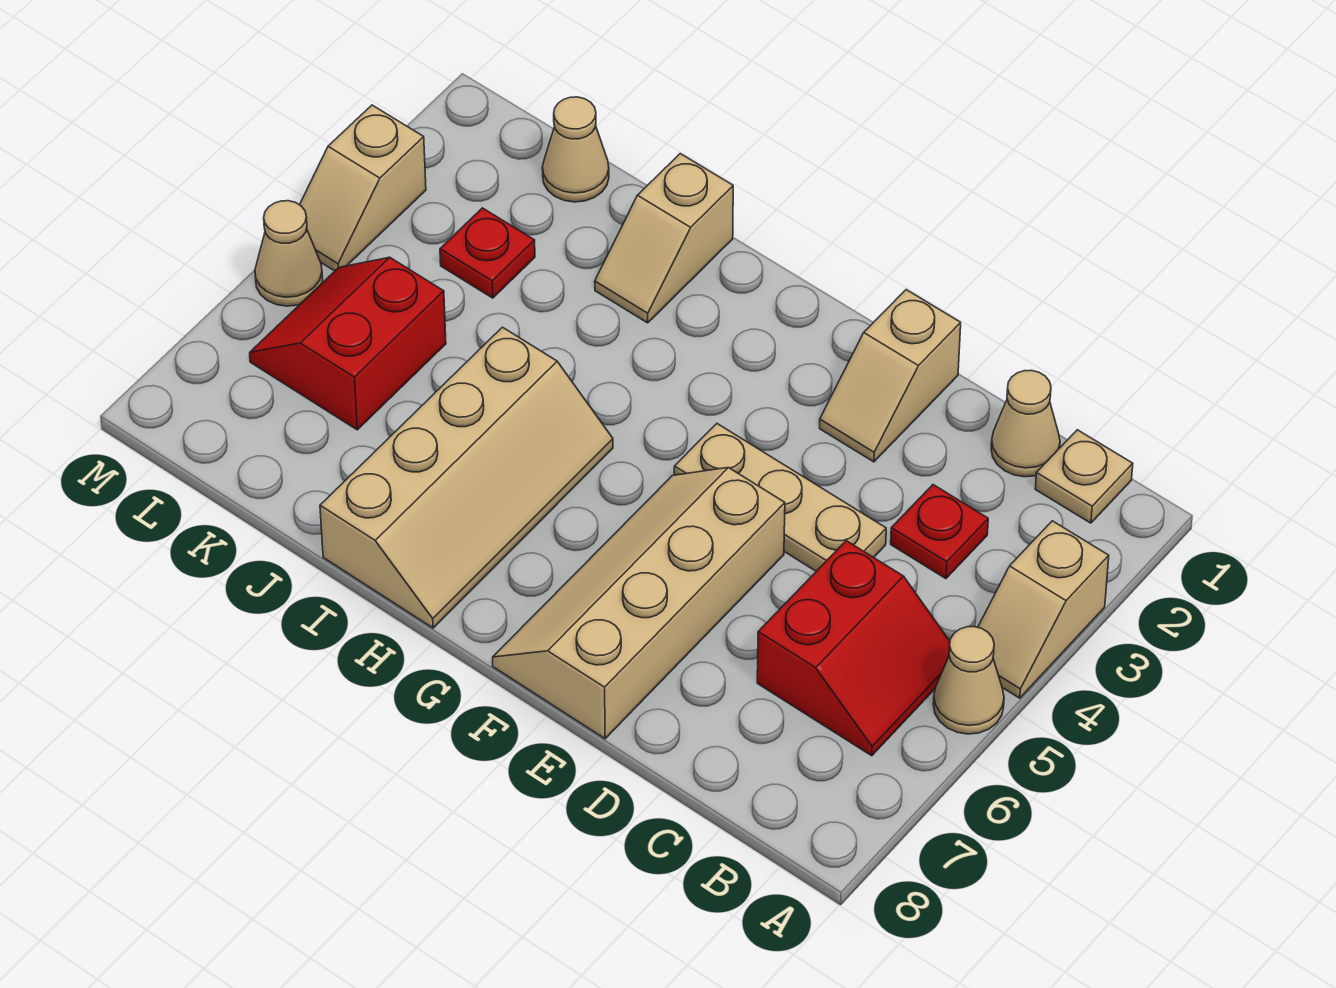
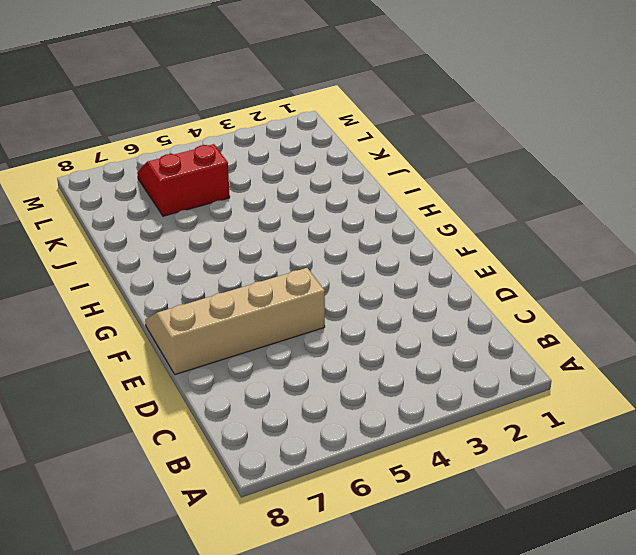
none -> tan slope A3:A4 level 1 top 3
none -> tan cone A5 level 1
none -> tan plate B1 level 1

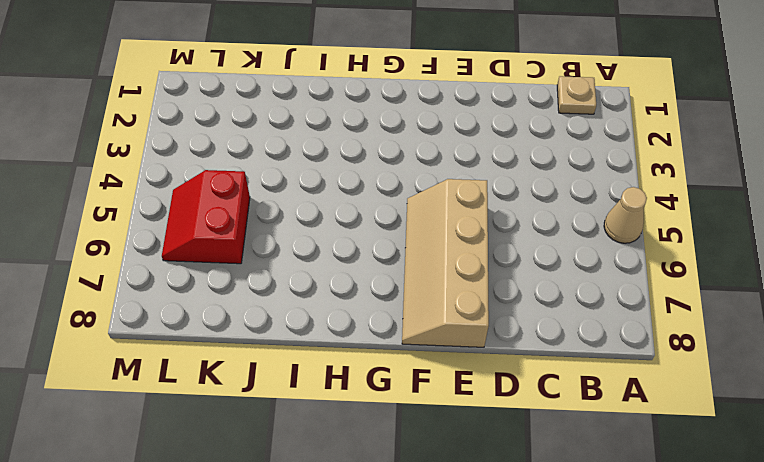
none -> tan slope A3:A4 level 1 top 3
none -> red slope B5:C6 level 1 top C
none -> tan cone C1 level 1

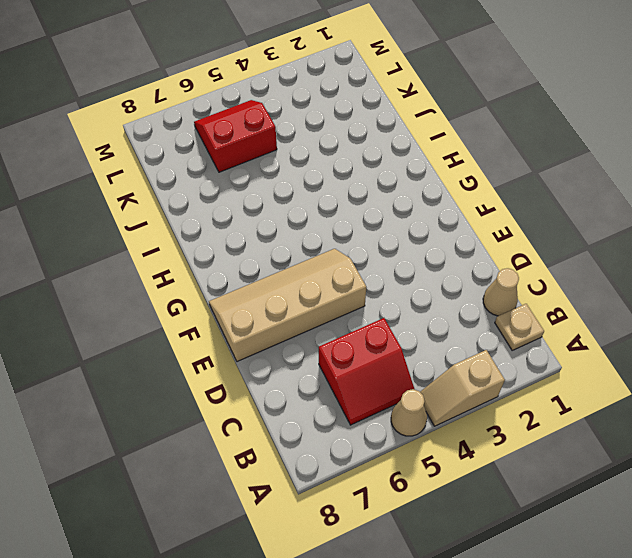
none -> red plate C3 level 1
none -> tan plate D4:F4 level 1
none -> tan slope E1:E2 level 1 top 1

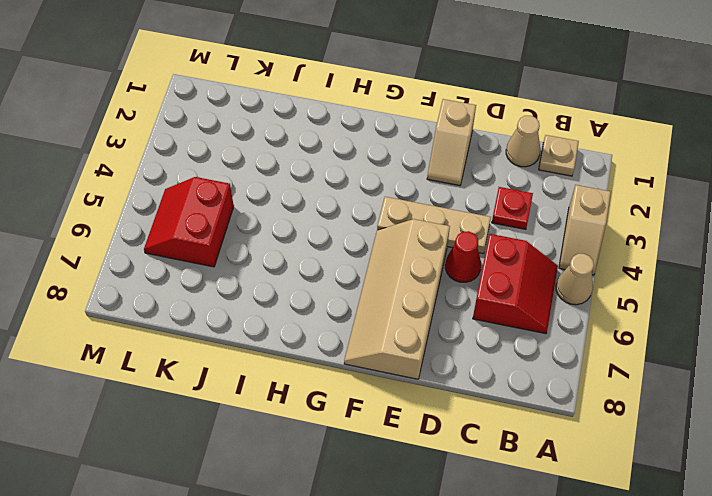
red cone D5 level 1 -> none
none -> tan slope H5:I8 level 1 top I
none -> tan slope I1:I2 level 1 top 1
none -> tan cone K1 level 1

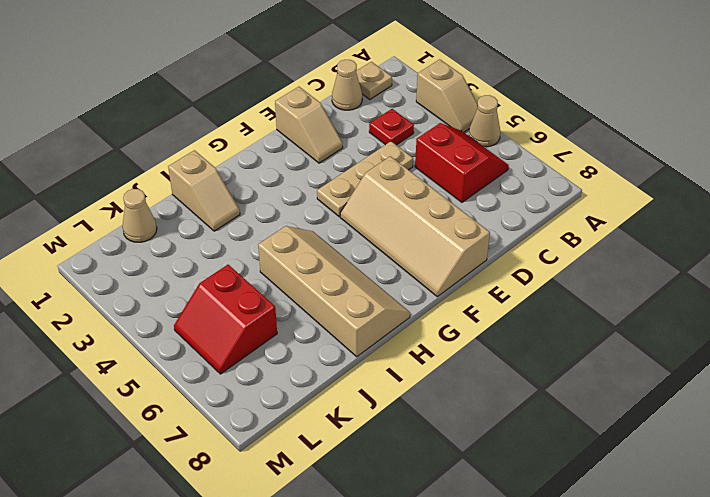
none -> red plate K3 level 1
none -> tan slope M3:M4 level 1 top 3
none -> tan cone M5 level 1

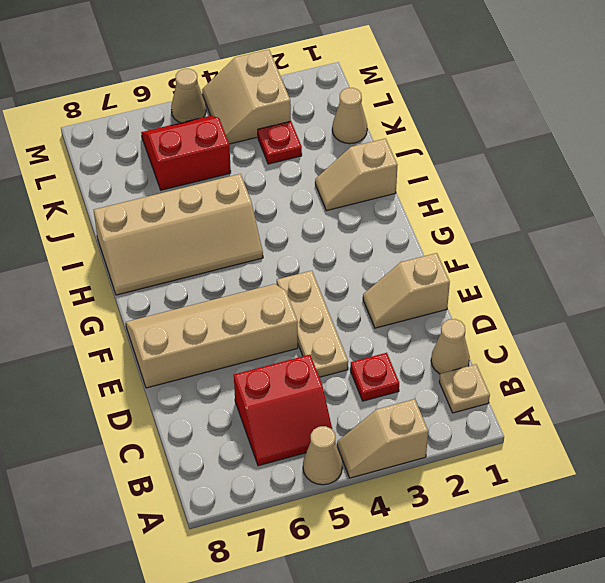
tan slope L3:M4 level 1 top 3 -> tan slope M3:M4 level 1 top 3

